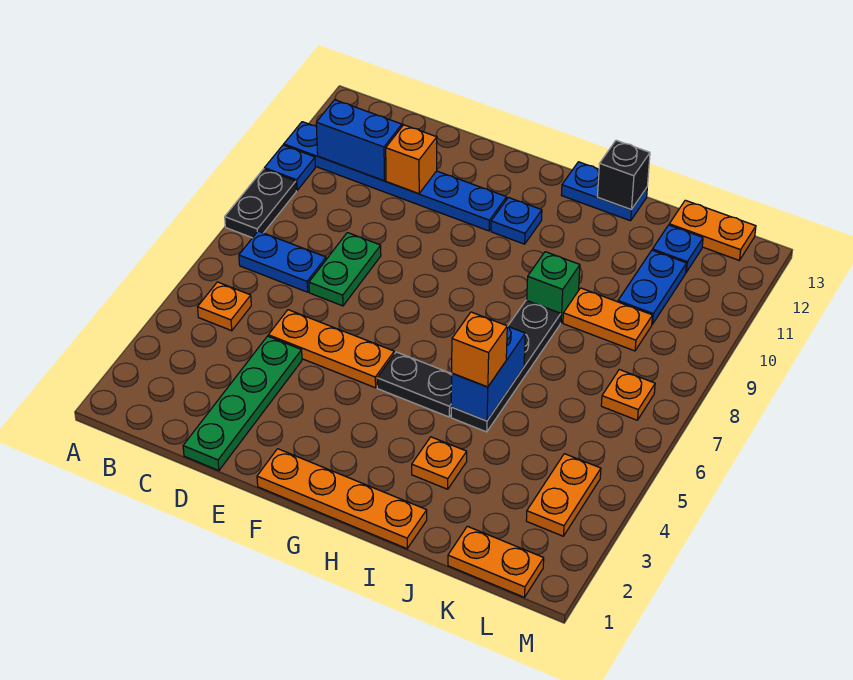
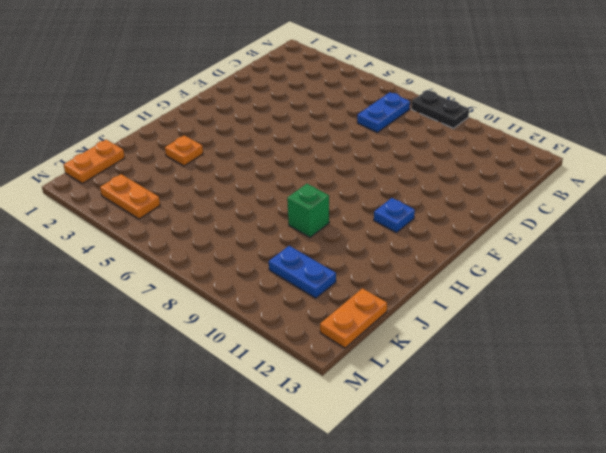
none -> blue plate A10 level 1
none -> blue plate A11:F11 level 1
none -> orange plate B5 level 1

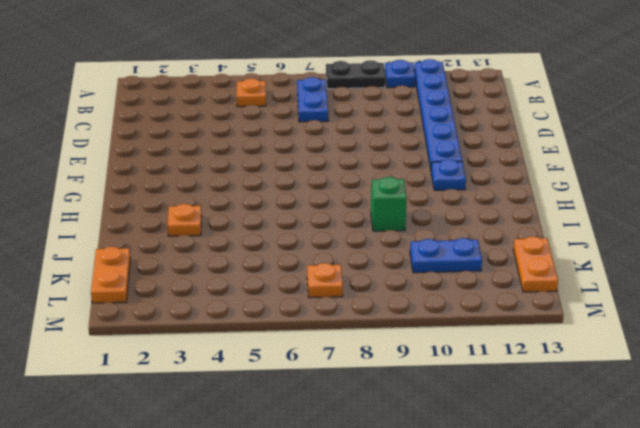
none -> green plate D1:D4 level 1
none -> orange plate D5:F5 level 1
none -> green plate D7:D8 level 1

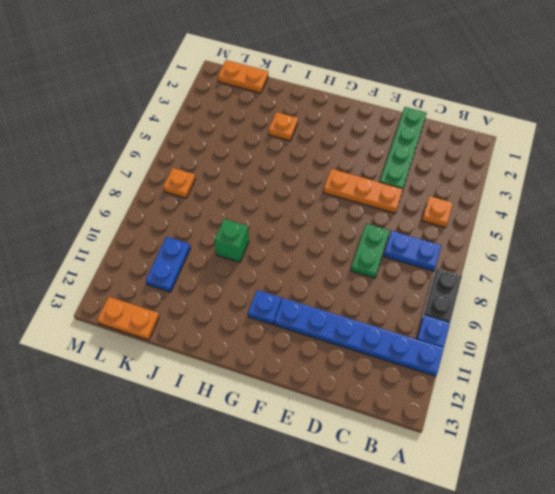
none -> orange plate F1:I1 level 1
none -> black plate G5:H5 level 1
none -> blue plate H13:I13 level 1

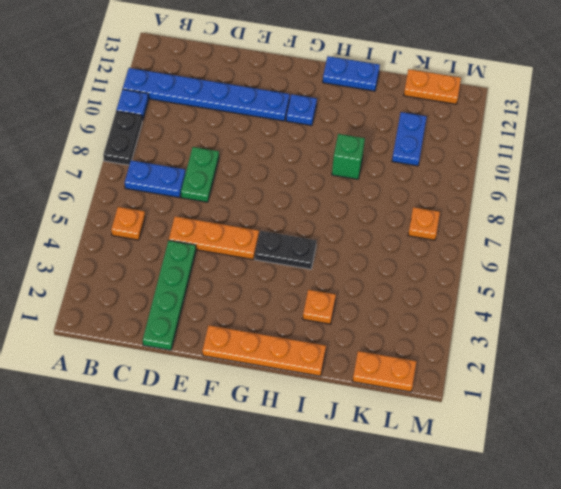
none -> black plate I5:I8 level 1
none -> orange plate J9:K9 level 1
none -> blue plate K12 level 1

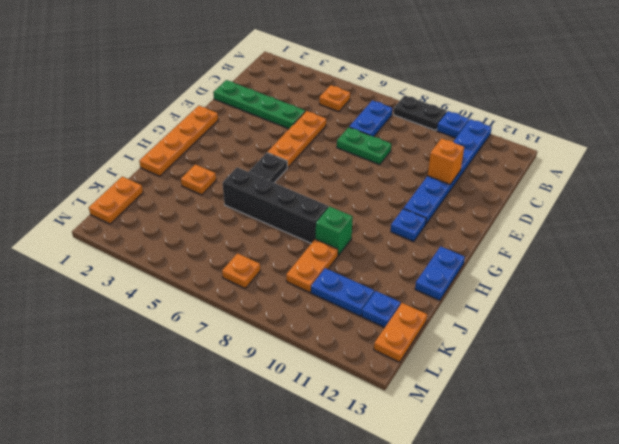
black brick I5:I8 level 1 -> black plate I5:I8 level 1
none -> orange plate L3:L4 level 1
none -> blue brick B11:C11 level 2
none -> blue brick I5:I6 level 2

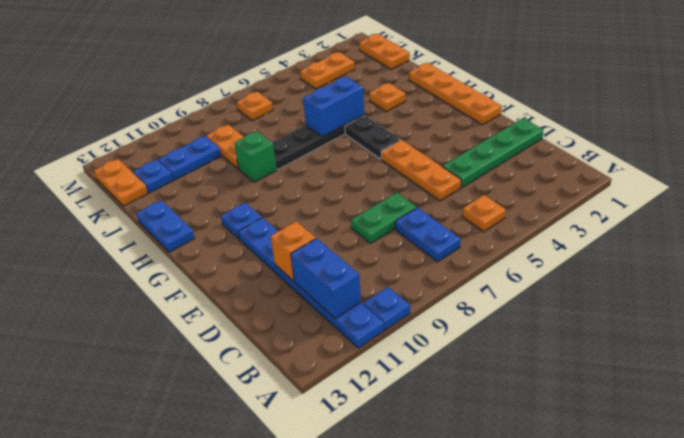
none -> black plate A8:A9 level 1
none -> black brick I13 level 2
none -> orange brick I5 level 3

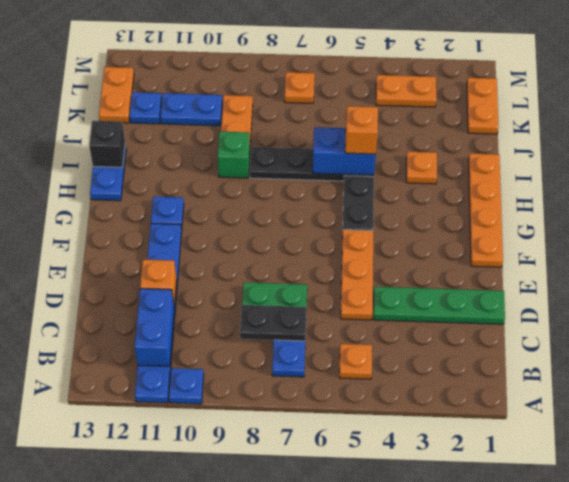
black plate C7:C8 level 2 -> black plate A8:A9 level 1

